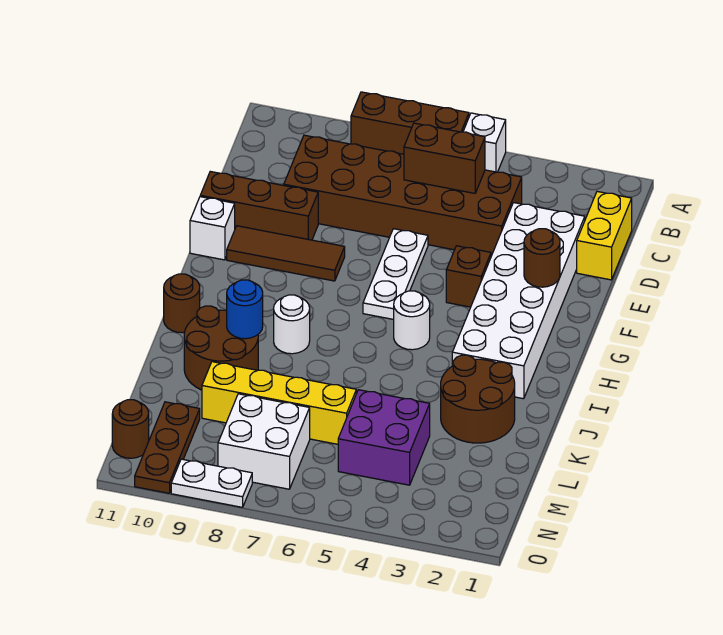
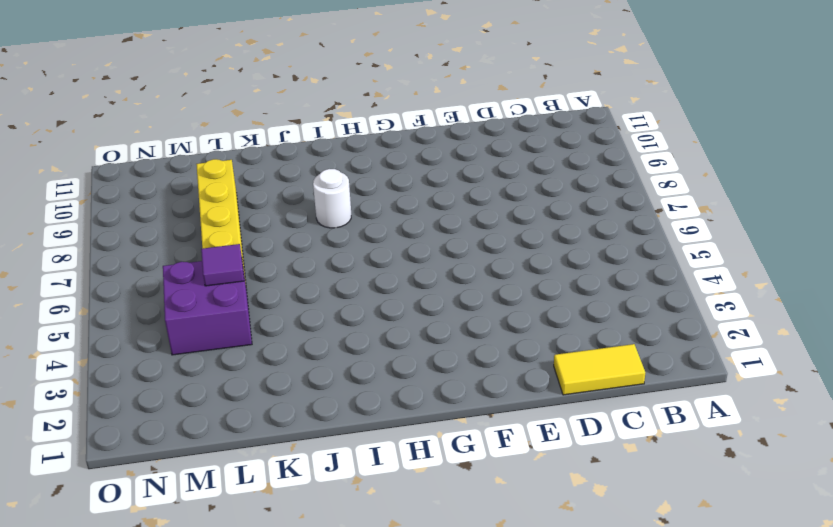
yellow tile C1:D1 level 1 -> yellow brick C1:D1 level 1
purple tile L5 level 2 -> none
none -> white brick A5 level 1
none -> brown brick A6:A8 level 1
none -> brown brick C4:D9 level 1

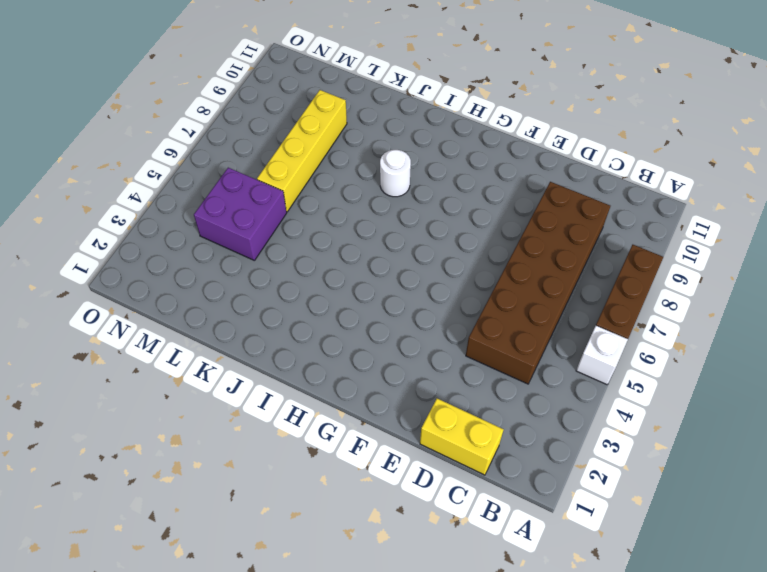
none -> white brick D2:I3 level 1
none -> white plate E6:G6 level 1
none -> brown brick E9:E11 level 1

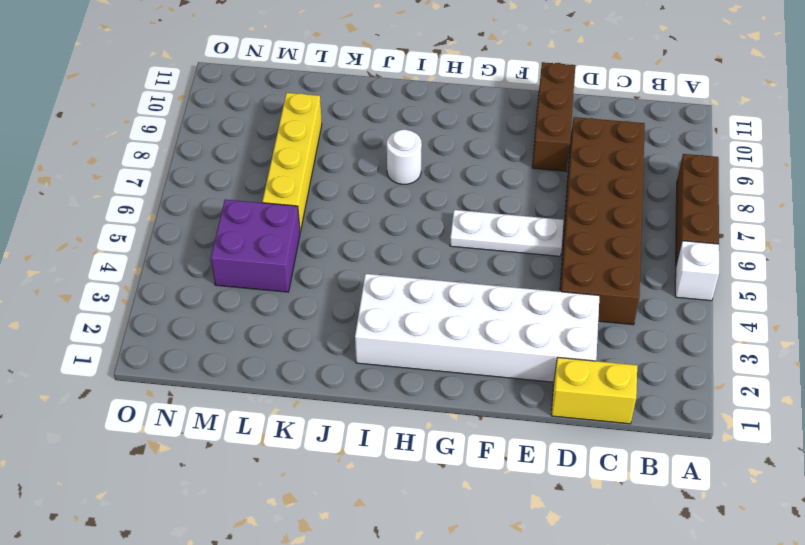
none -> brown brick F4 level 1
none -> brown tile F8:F10 level 1
none -> white brick F11 level 1

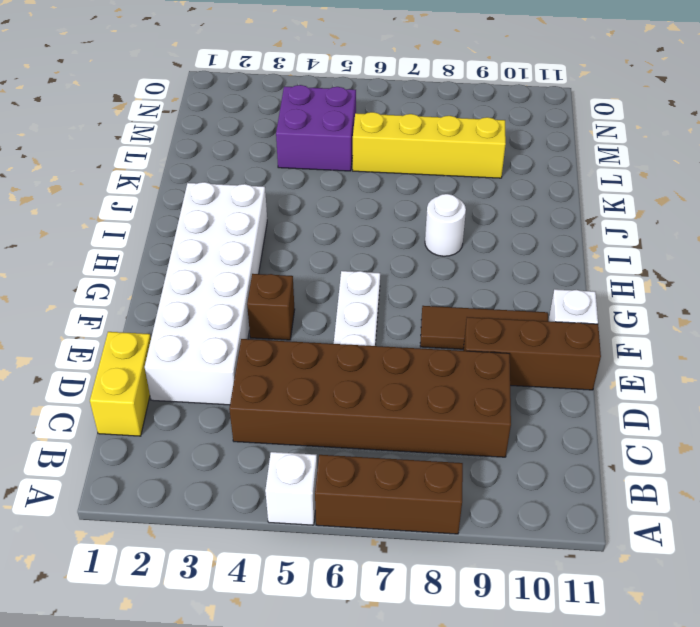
none -> white round brick H5 level 1
none -> brown round brick I11 level 1
none -> brown round brick J2:K3 level 1

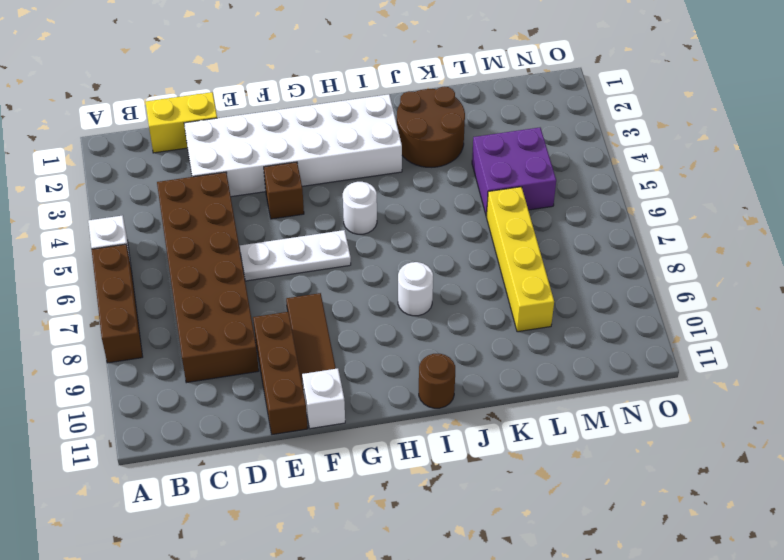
none -> brown round brick J9:K10 level 1
none -> white brick M7:N8 level 1
none -> brown plate M10:O10 level 1

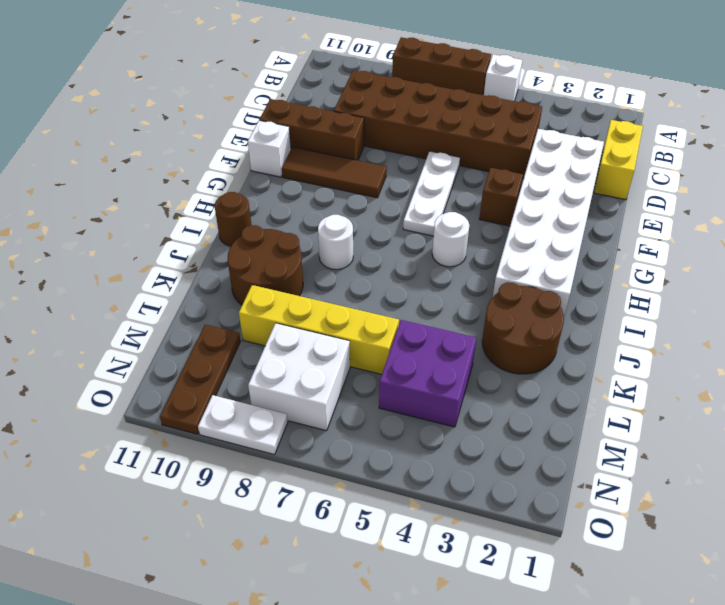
none -> brown round brick N11 level 1
none -> brown brick C5:C6 level 2
none -> brown round brick F2 level 2

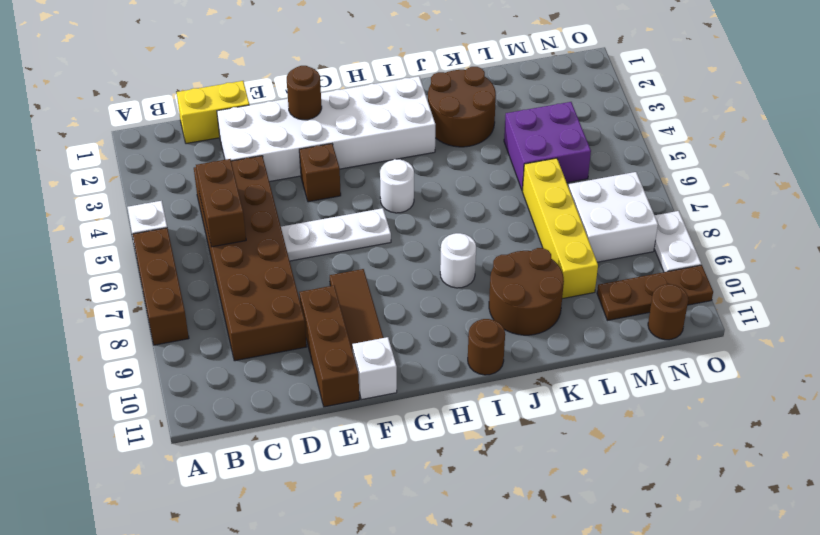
none -> blue round brick J9 level 2

